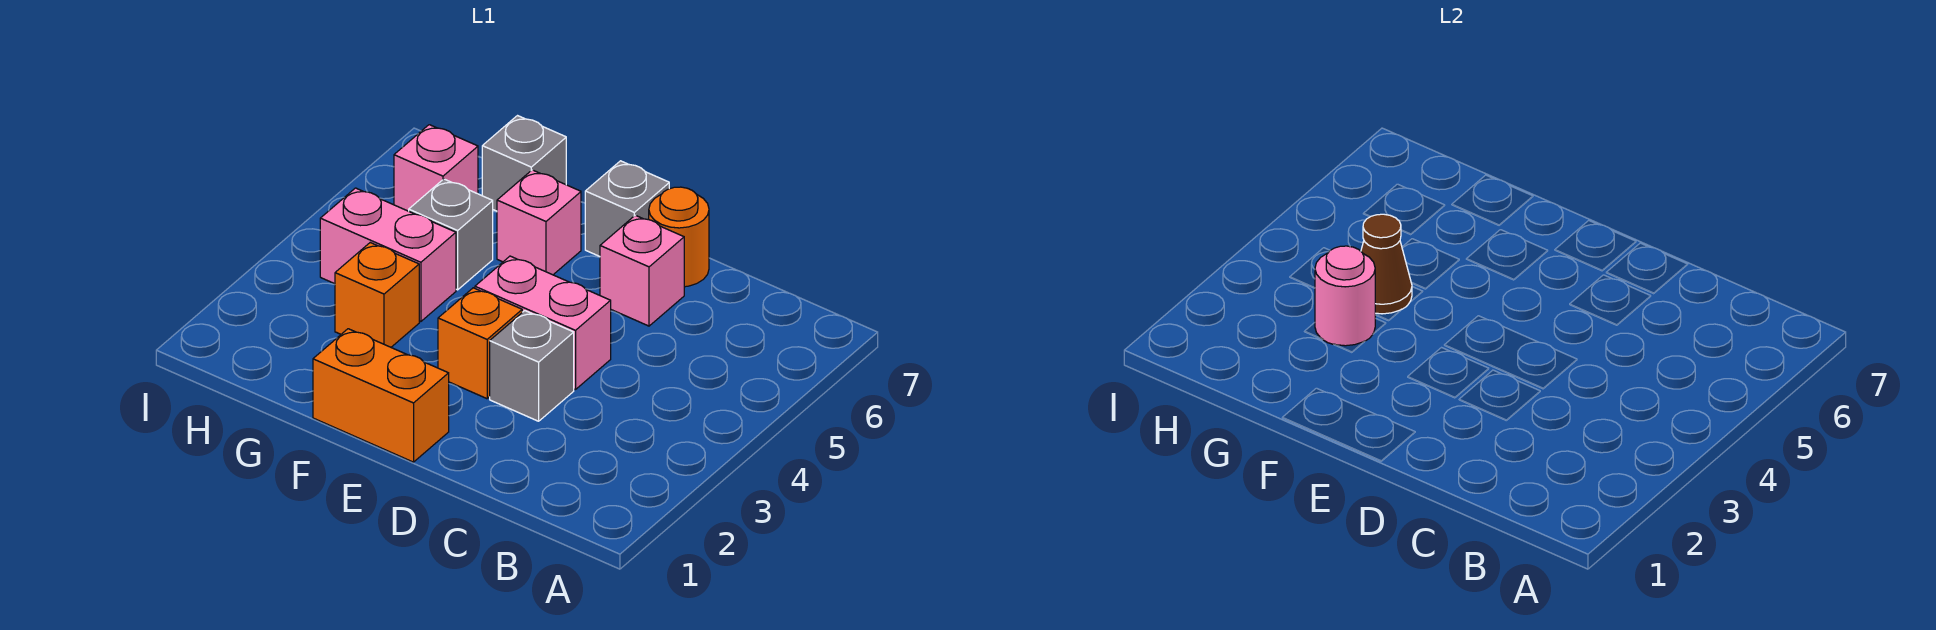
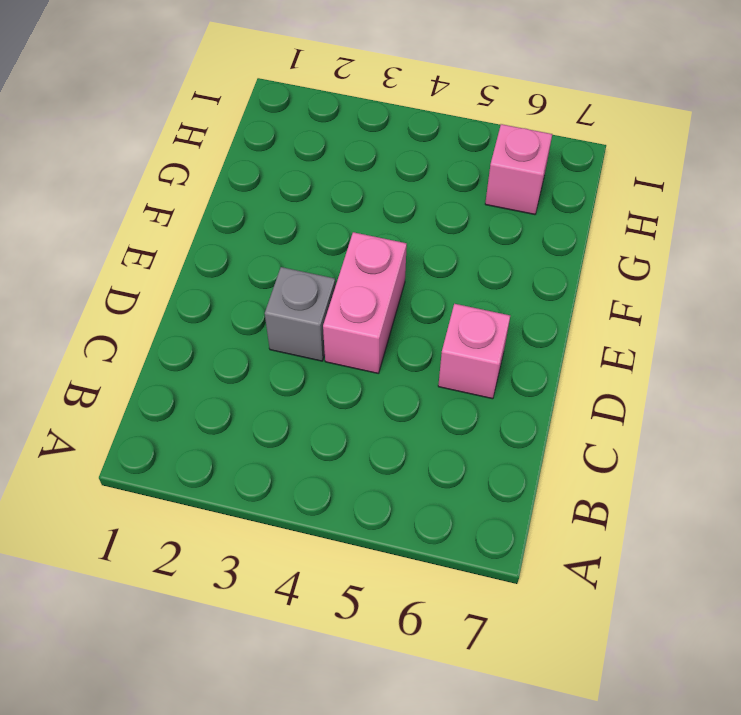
none -> orange round brick D7 level 1
none -> orange brick E1:F1 level 1
none -> orange brick E3 level 1

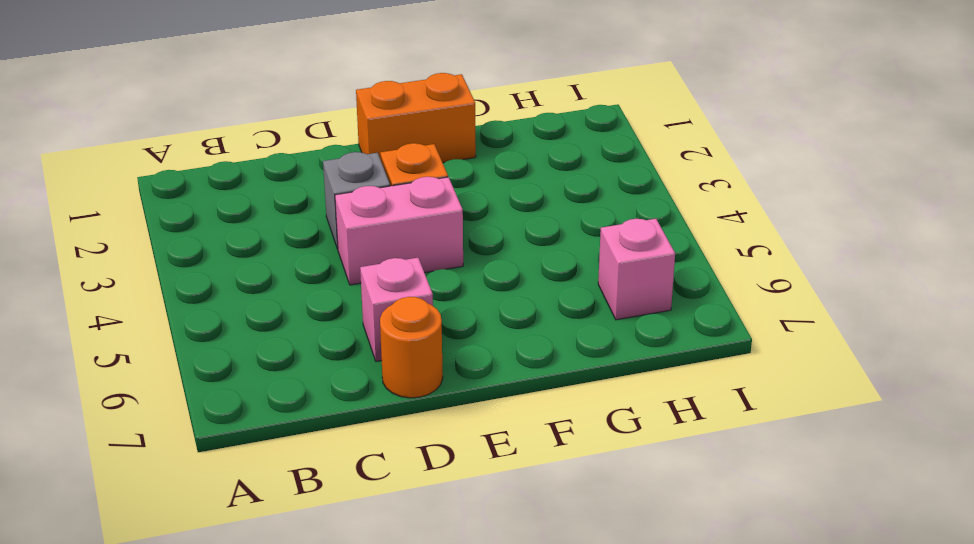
none -> grey brick E7 level 1
none -> pink brick F6 level 1
none -> orange brick G3 level 1

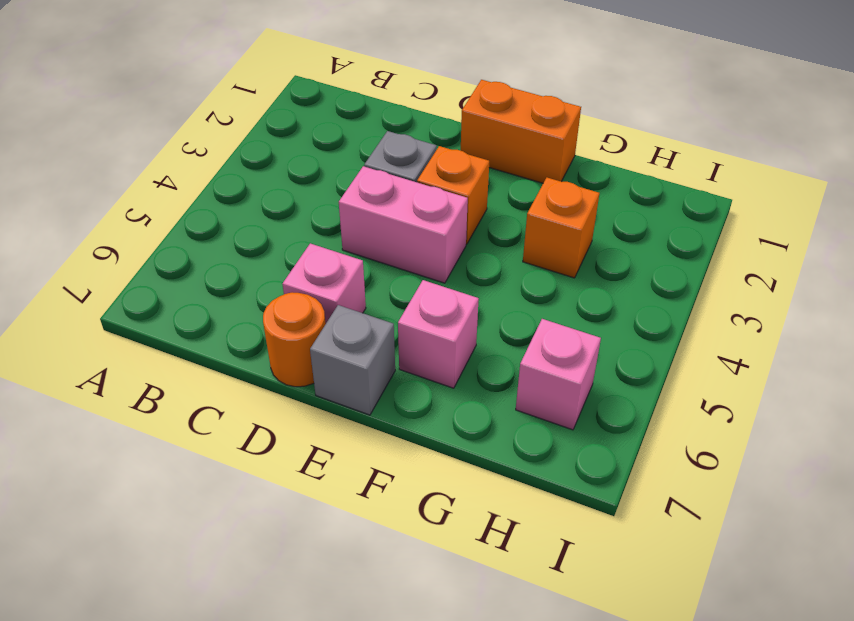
none -> pink brick G4:H4 level 1
none -> grey brick G5 level 1
none -> grey brick G7 level 1

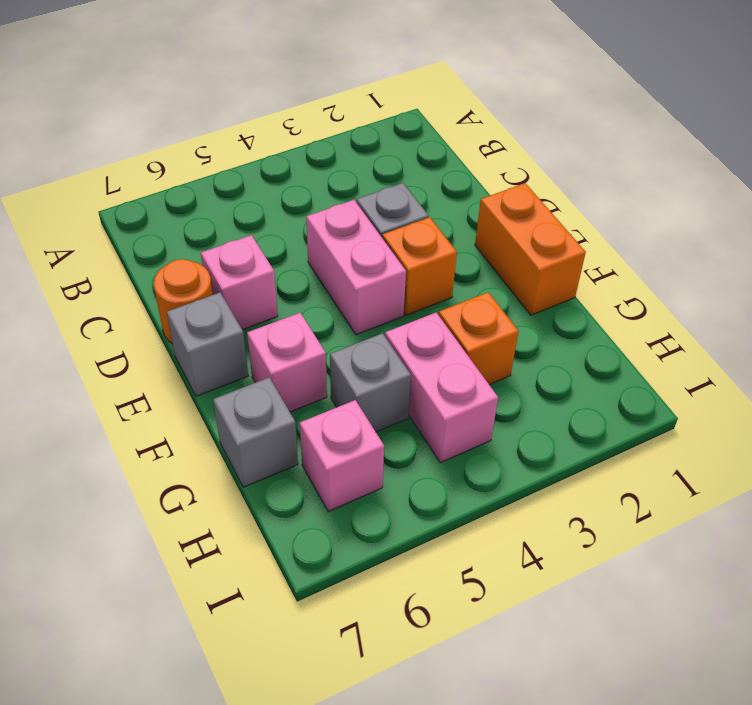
none -> pink round brick G3 level 2
none -> brown cone G4 level 2

